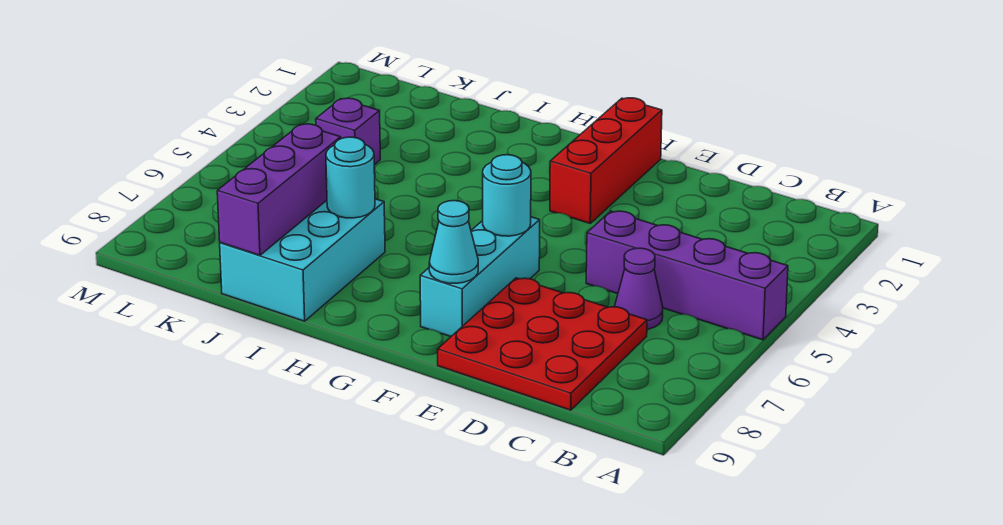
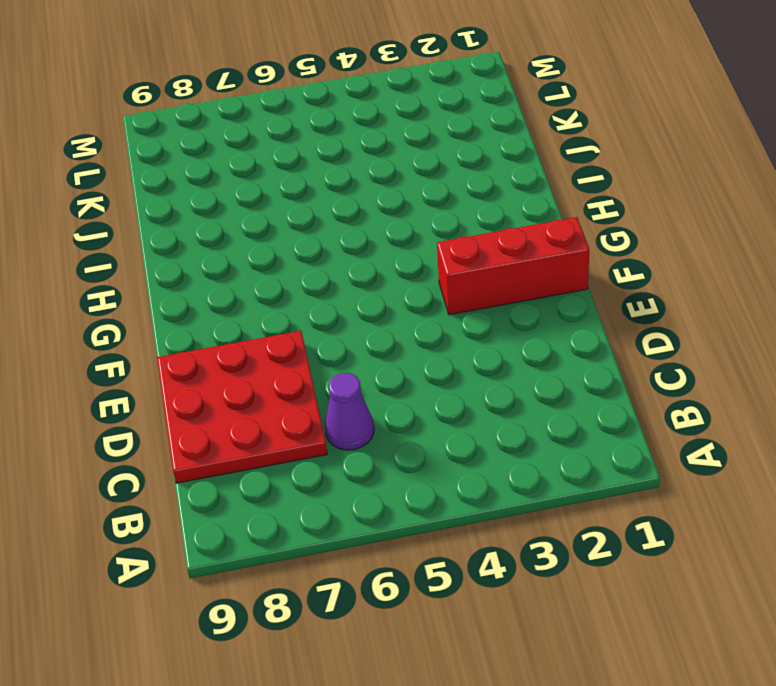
none -> purple brick A5:D5 level 1
none -> cyan brick F6:F8 level 1

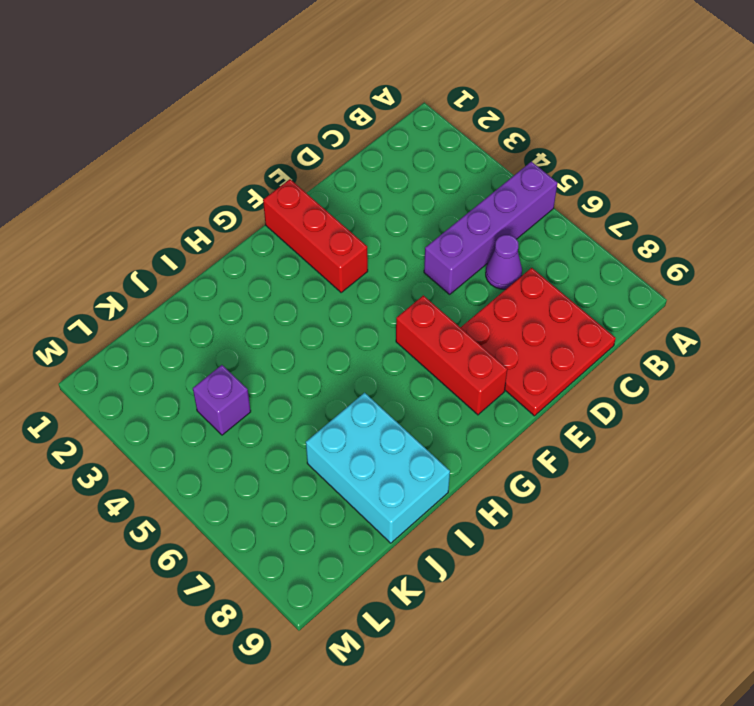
red brick F6:F8 level 1 -> cyan brick F6:F8 level 1
none -> cyan round brick F6 level 2
none -> cyan cone F8 level 2

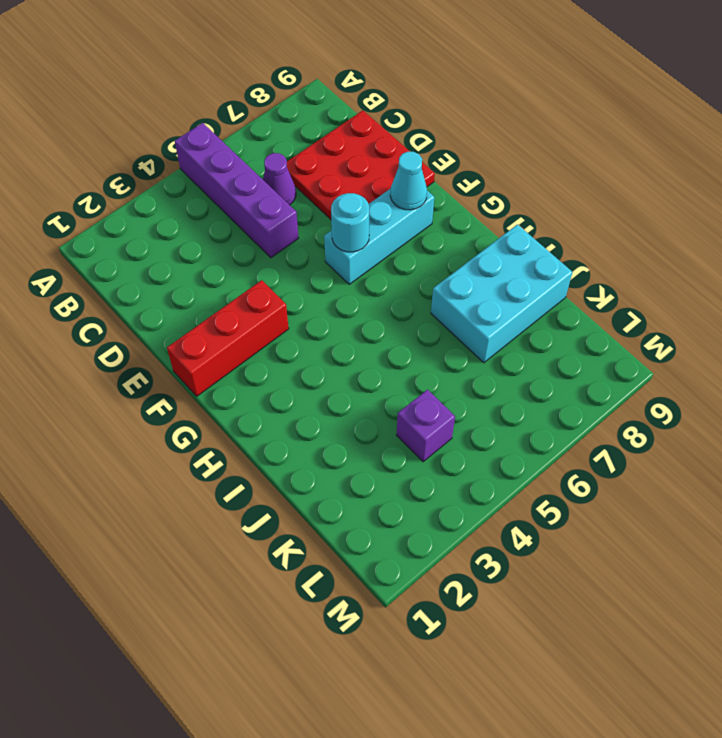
none -> cyan round brick I7 level 2
none -> purple brick J7:J9 level 2

